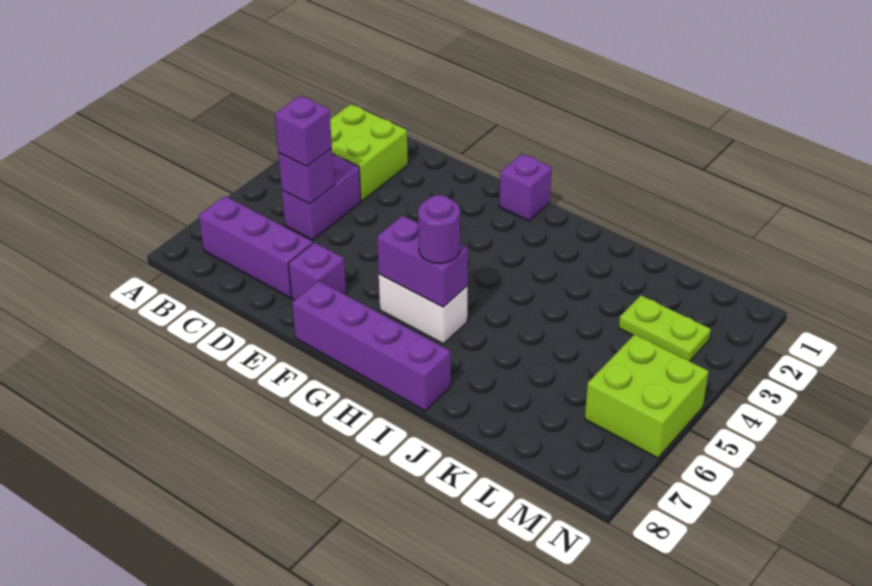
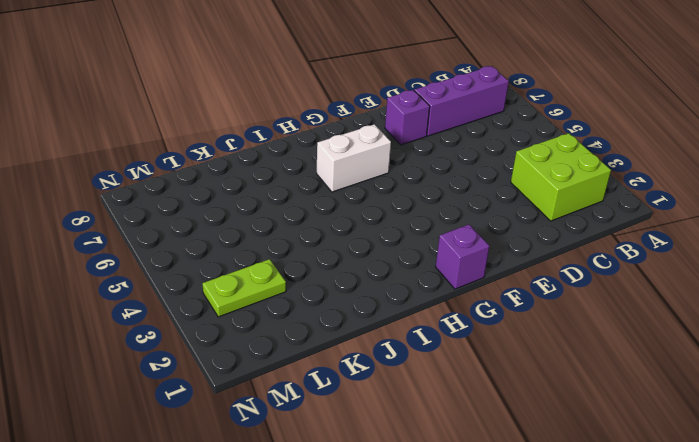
none -> purple brick C4:C5 level 1
none -> purple brick F8:I8 level 1
none -> lime brick M5:N6 level 1

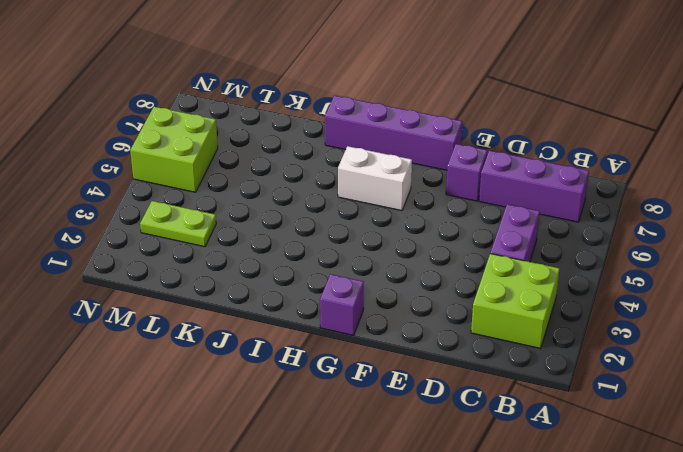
none -> purple brick C5 level 2
none -> purple brick G6:H6 level 2
none -> purple brick C5 level 3

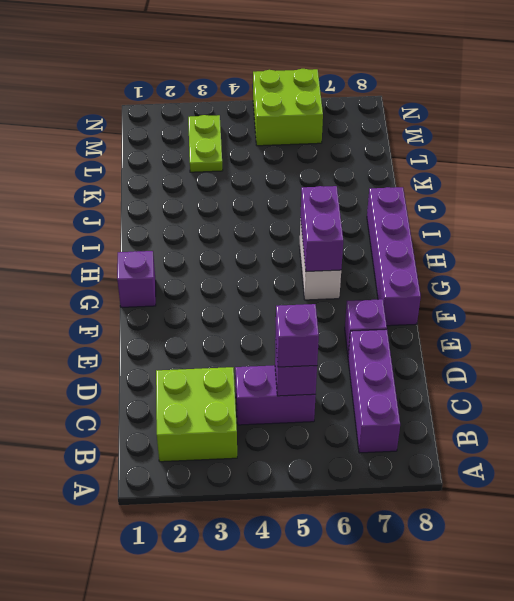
none -> purple round brick H6 level 3

